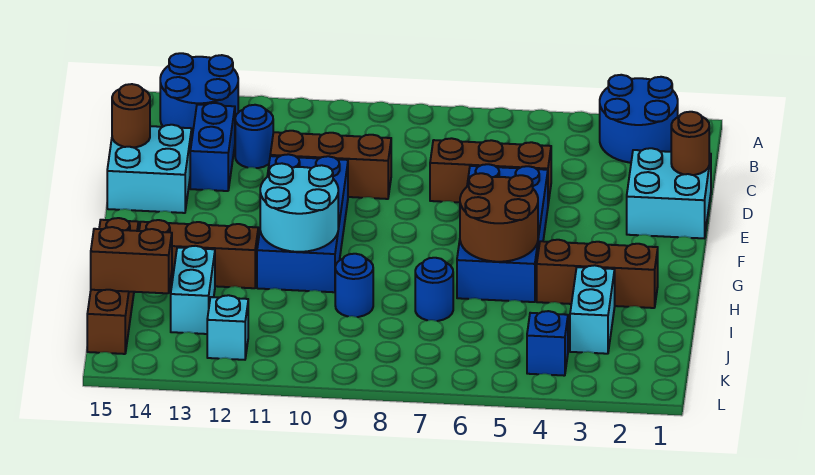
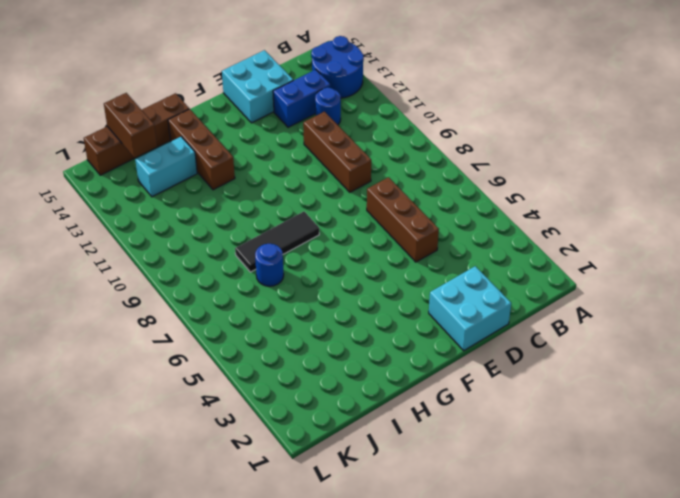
black tile G8:I8 level 1 -> none
none -> blue round brick A2:B3 level 1
none -> blue brick E5:H6 level 1
none -> blue brick E10:H11 level 1

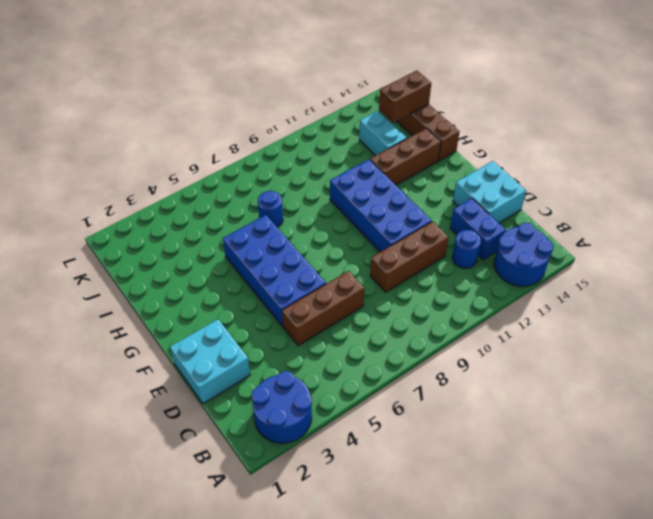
none -> brown brick H2:H4 level 1
none -> cyan brick I3:J3 level 1
none -> blue round brick I9 level 1

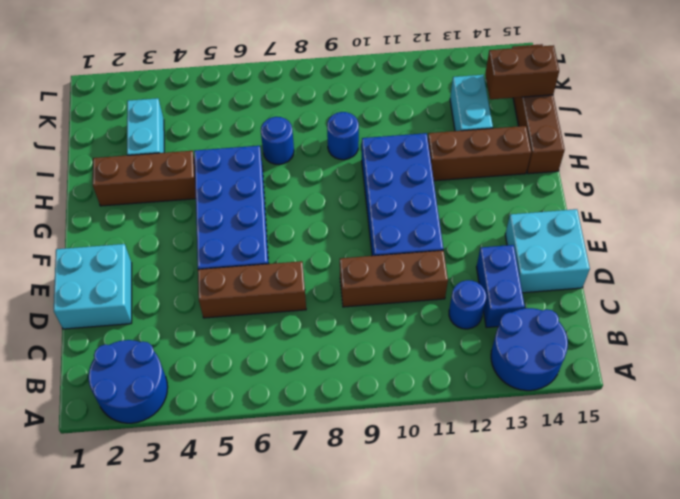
none -> blue brick K4 level 1
none -> cyan brick K12 level 1
none -> brown round brick D1 level 2

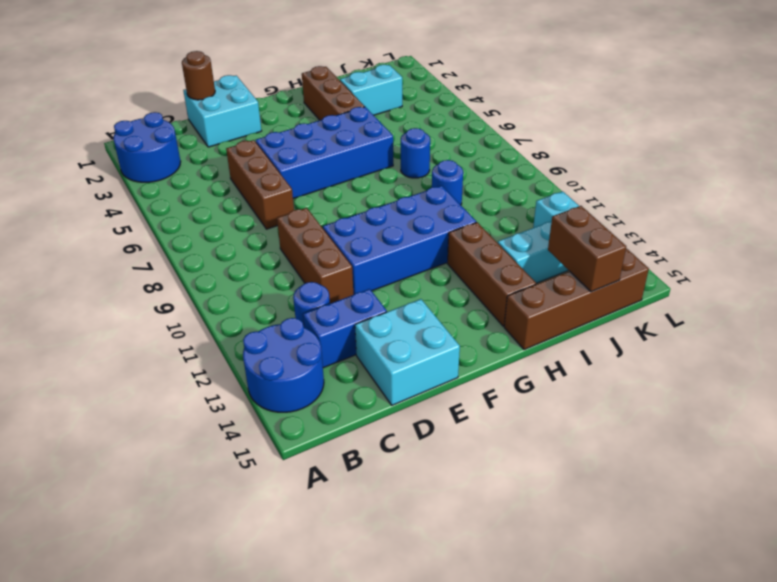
none -> blue brick K4 level 1
none -> brown round brick D15 level 2
none -> brown round brick G5:H6 level 2

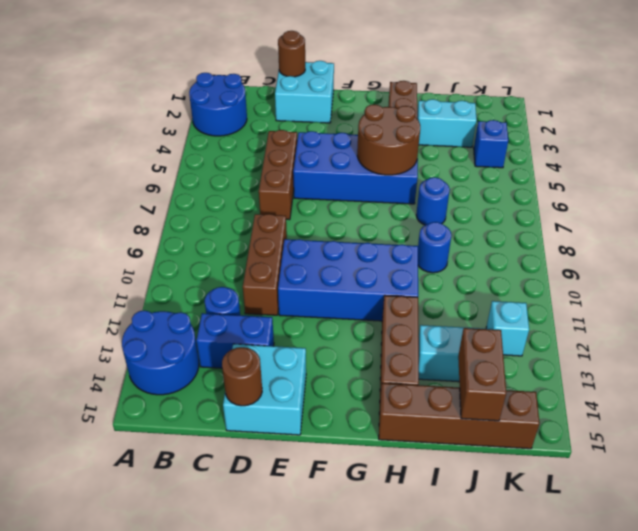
none -> cyan round brick G10:H11 level 2

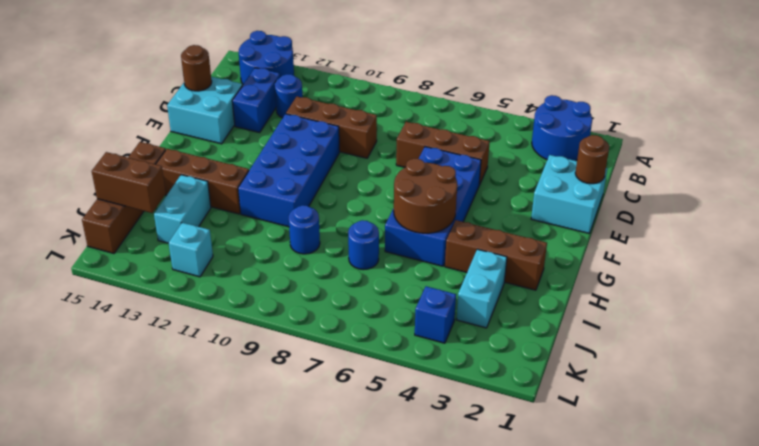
none -> cyan round brick G10:H11 level 2

